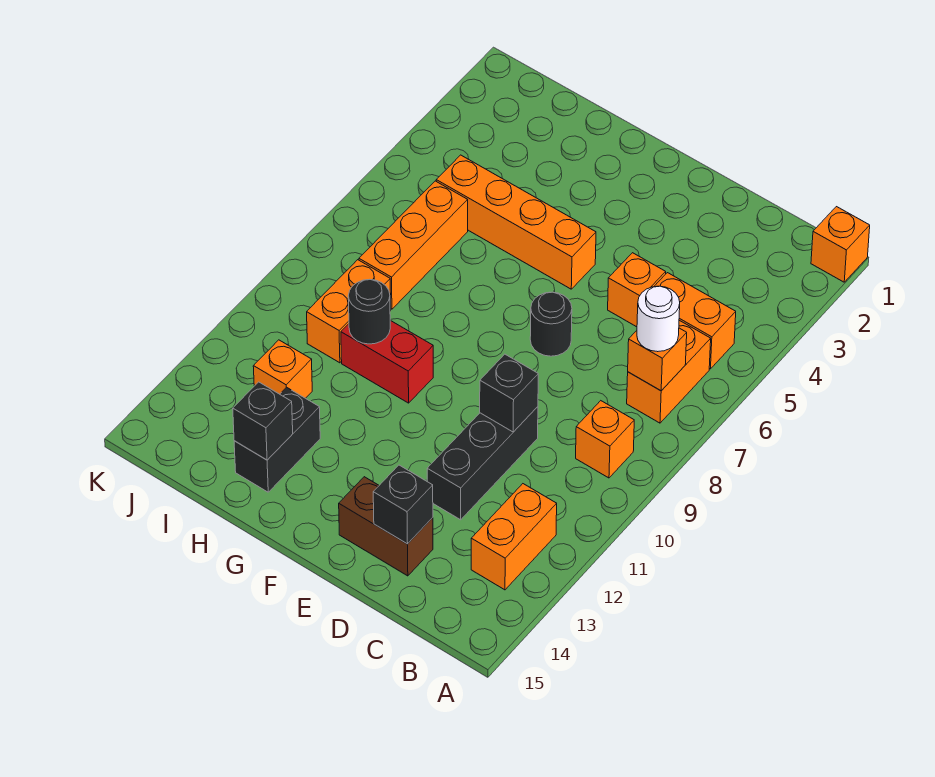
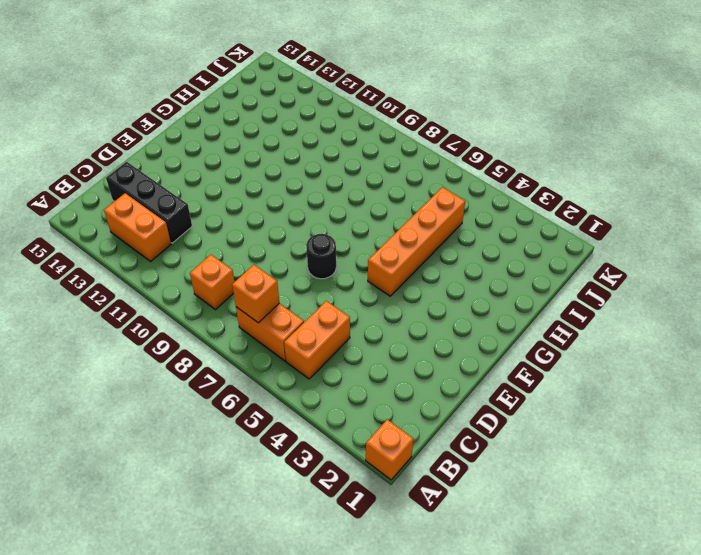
black brick C12:C14 level 1 -> black brick D10:D12 level 1
none -> orange brick D5 level 1
none -> brown brick D14:E14 level 1
none -> red brick G10:H10 level 1

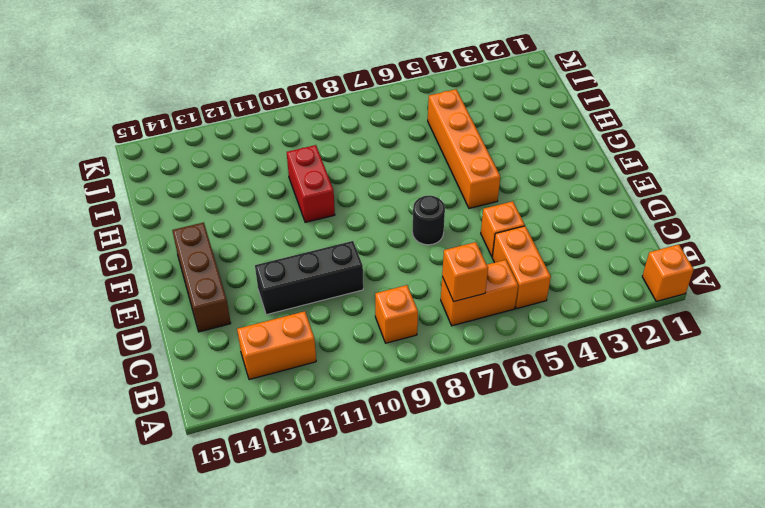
brown brick D14:F14 level 1 -> brown brick D14:E14 level 1
none -> black brick H13:H14 level 1
none -> orange brick I6:I8 level 1
none -> orange brick I9:I10 level 1

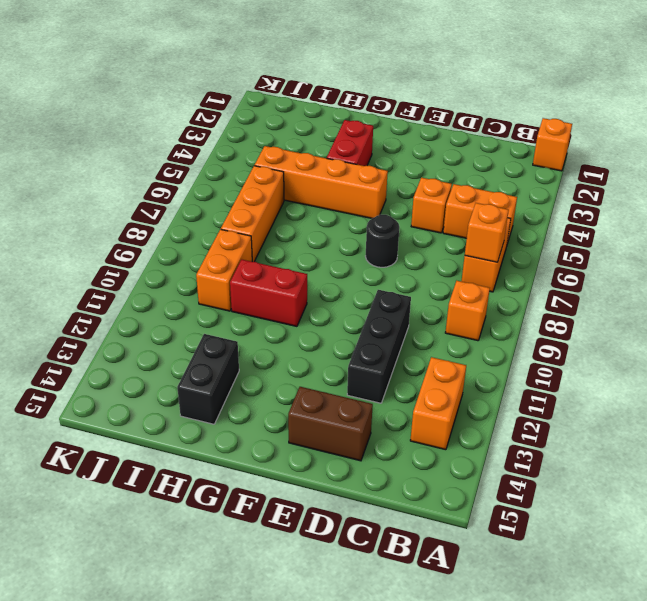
red brick G3:G4 level 1 -> none
none -> orange brick I12 level 1
none -> black brick D10 level 2
none -> black brick D14 level 2

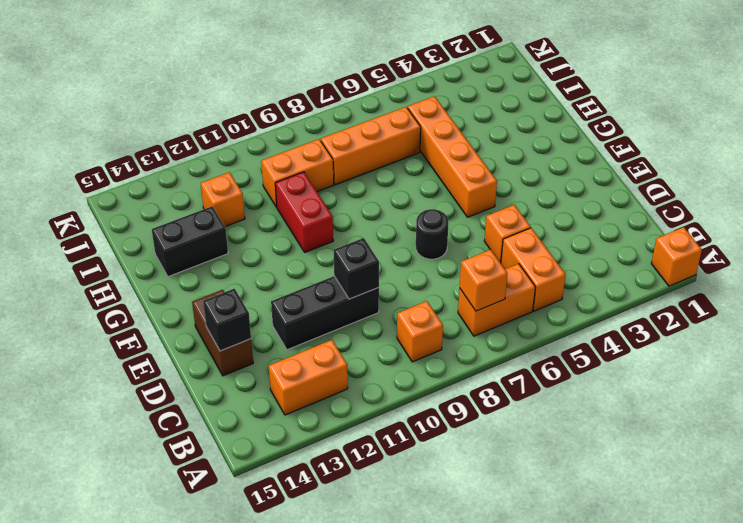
none -> black round brick H10 level 2
none -> black brick H14 level 2
none -> white round brick B7 level 3

